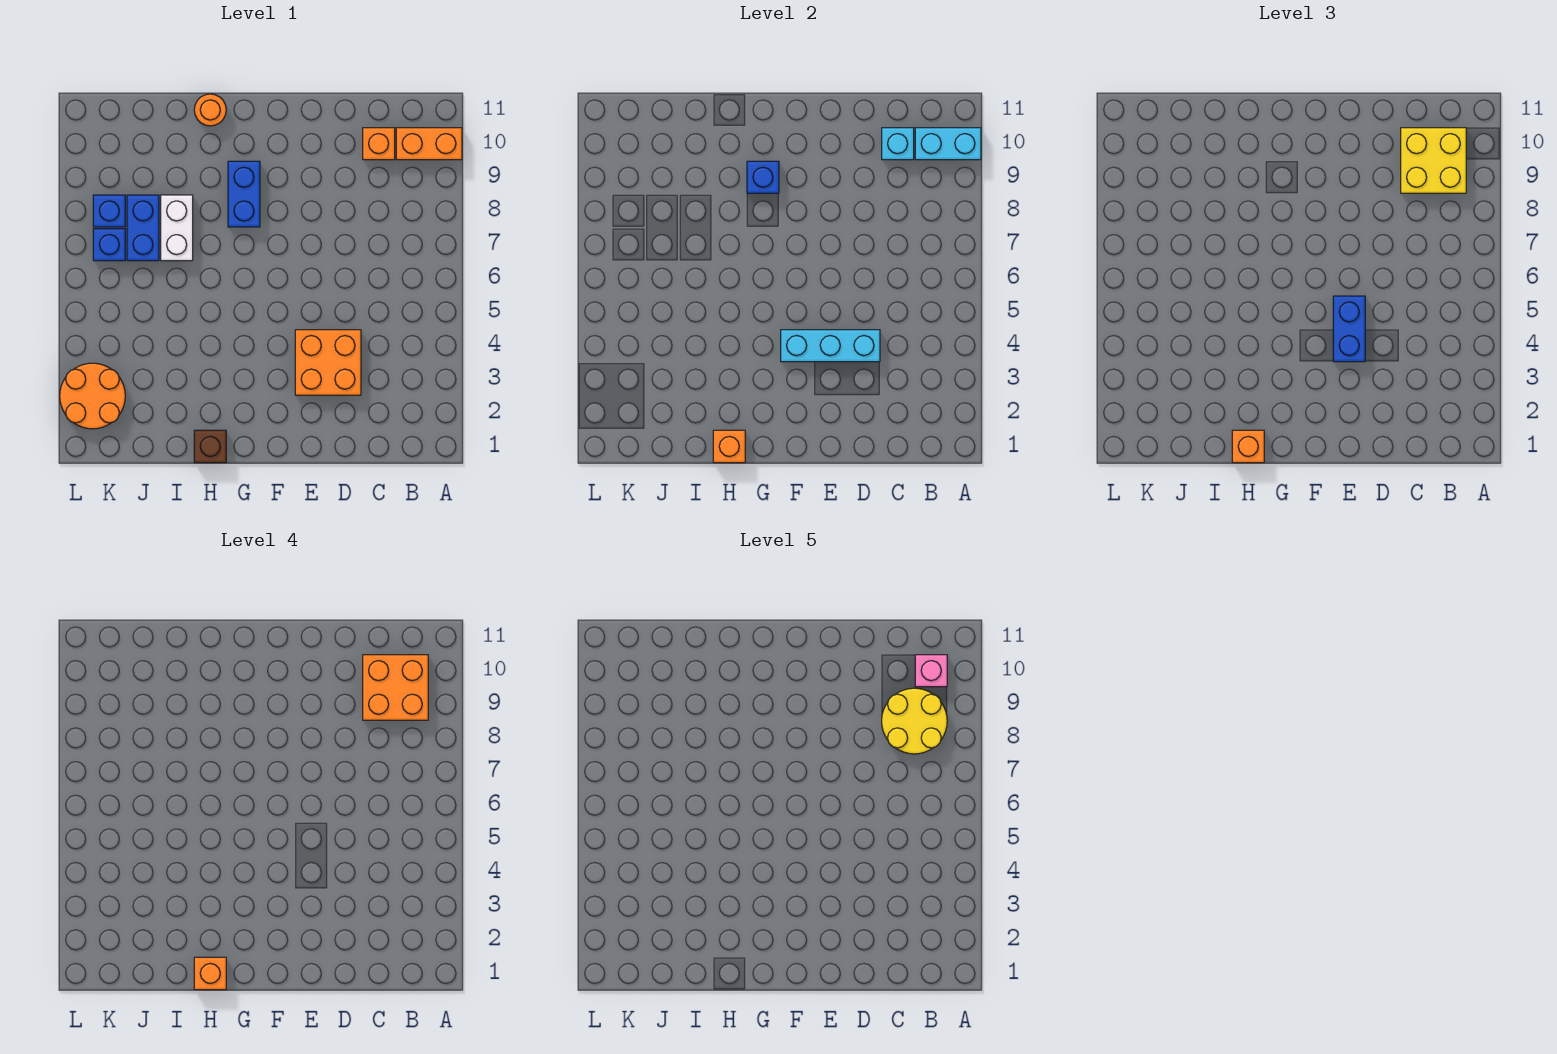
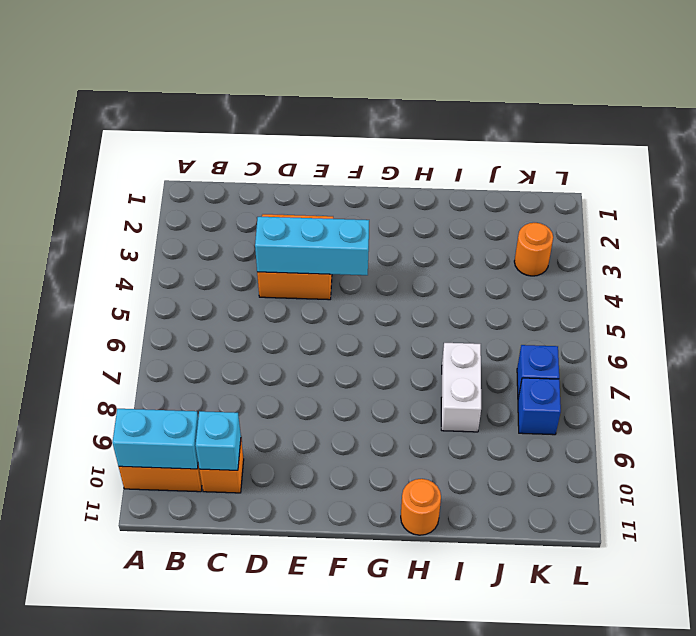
orange round brick K3 level 1 -> orange round brick K2:L3 level 1
none -> blue brick G8:G9 level 1
none -> brown brick H1 level 1
none -> blue brick J7:J8 level 1

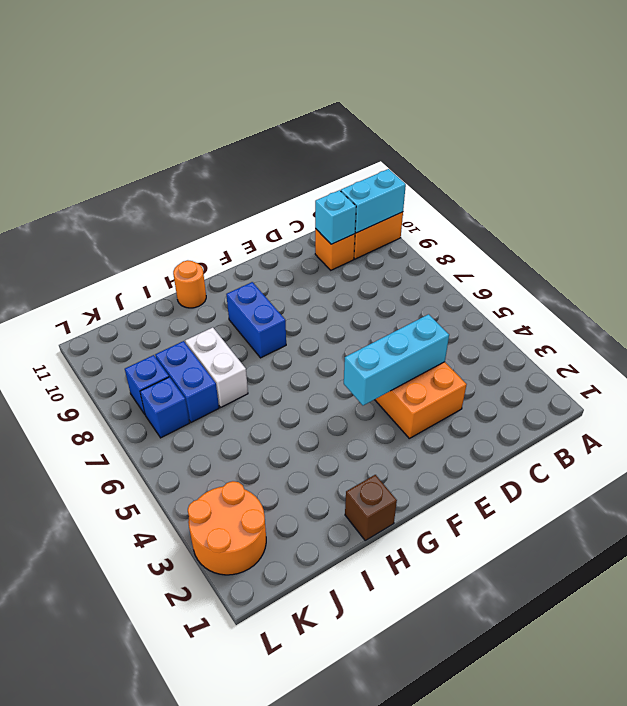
none -> blue brick G9 level 2
none -> orange brick H1 level 2
none -> yellow brick B9:C10 level 3

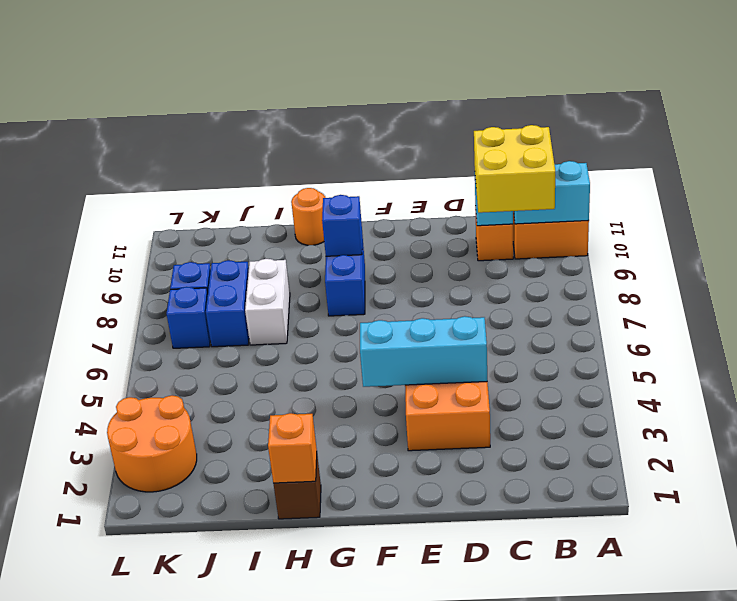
none -> blue brick E4:E5 level 3
none -> orange brick H1 level 3
none -> orange brick B9:C10 level 4

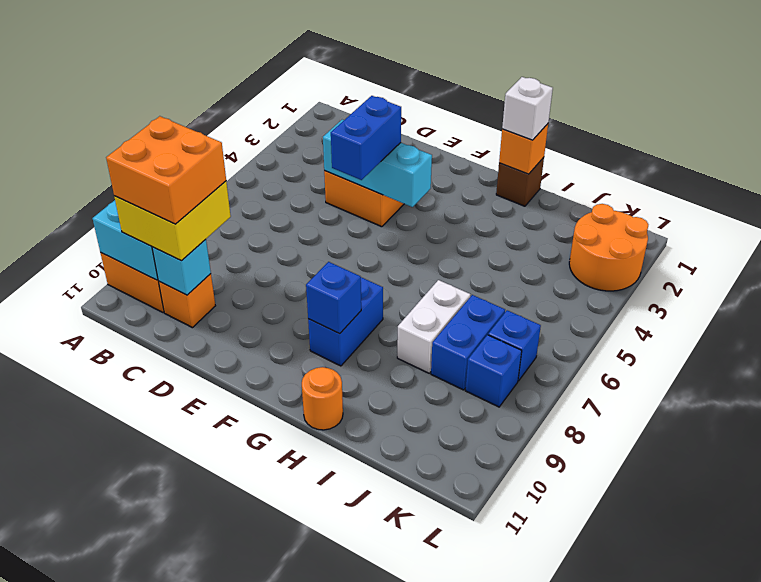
white brick H1 level 3 -> orange brick H1 level 3
none -> orange brick H1 level 4
none -> yellow round brick B8:C9 level 5
none -> pink brick B10 level 5

